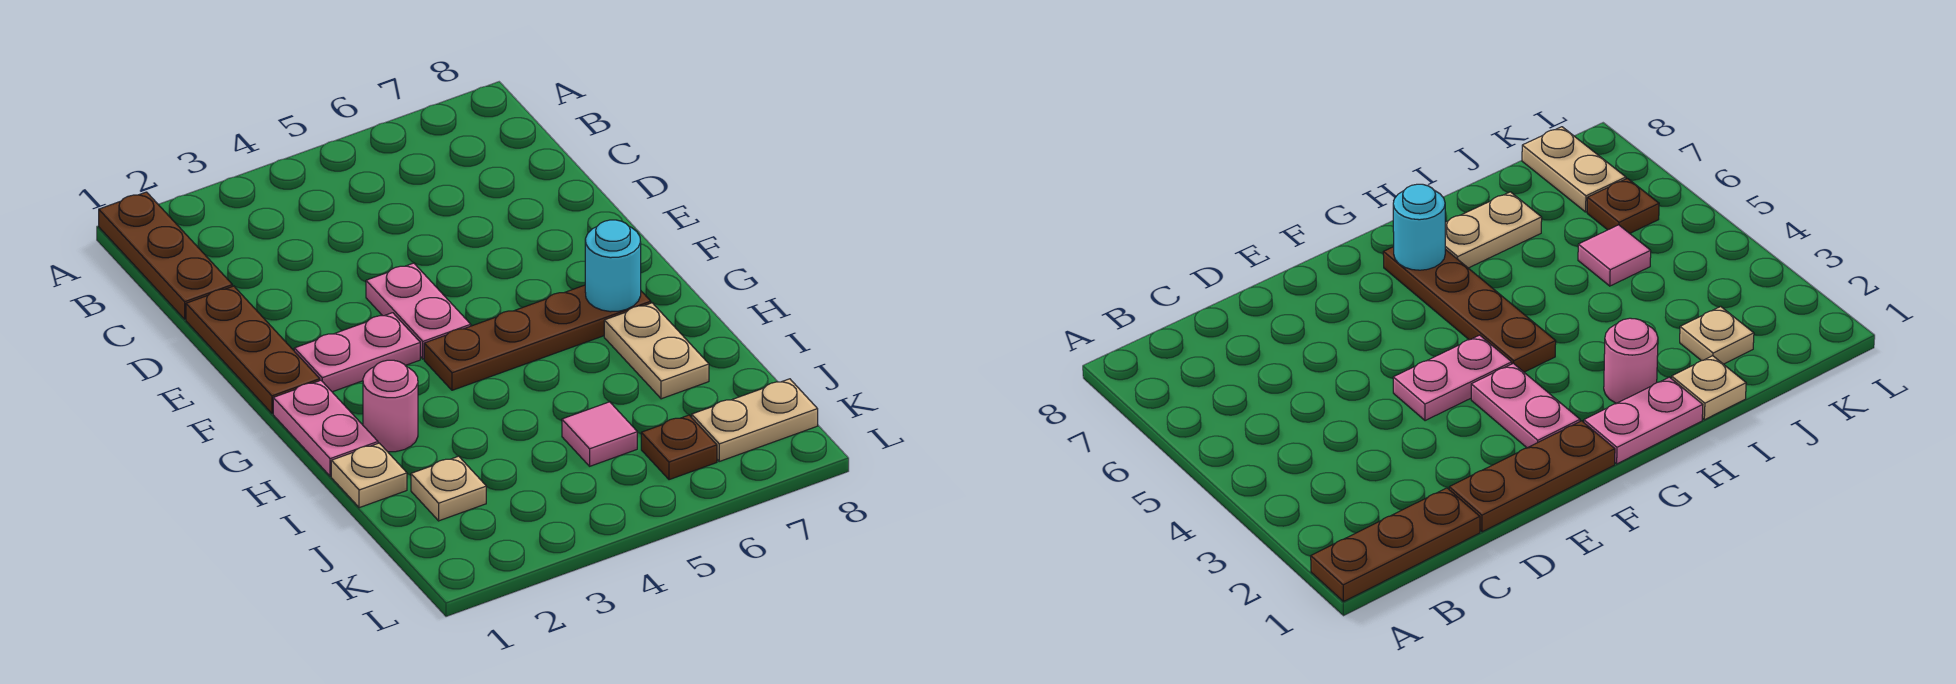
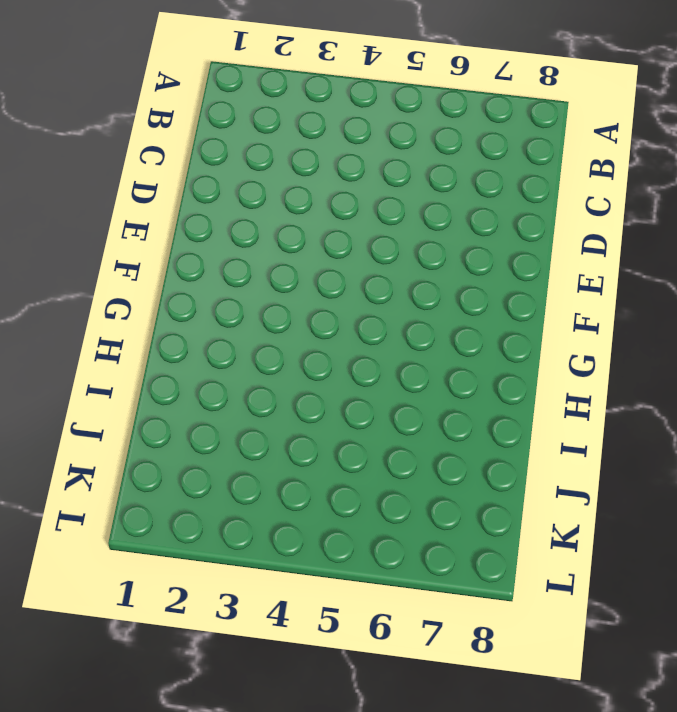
none -> brown plate A1:C1 level 1
none -> brown plate D1:F1 level 1
none -> pink plate E4:F4 level 1

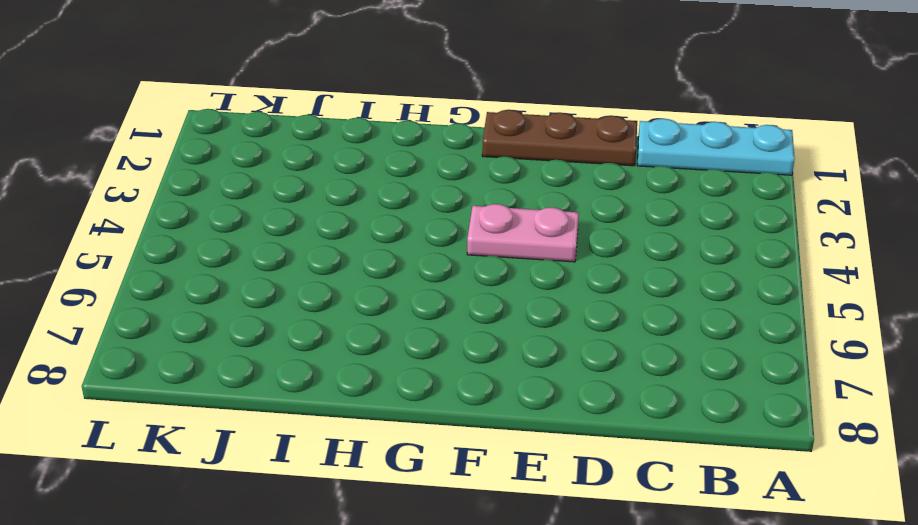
cyan plate A1:C1 level 1 -> brown plate A1:C1 level 1
none -> pink plate F2:F3 level 1
none -> pink plate G1:H1 level 1
none -> brown plate G4:G7 level 1

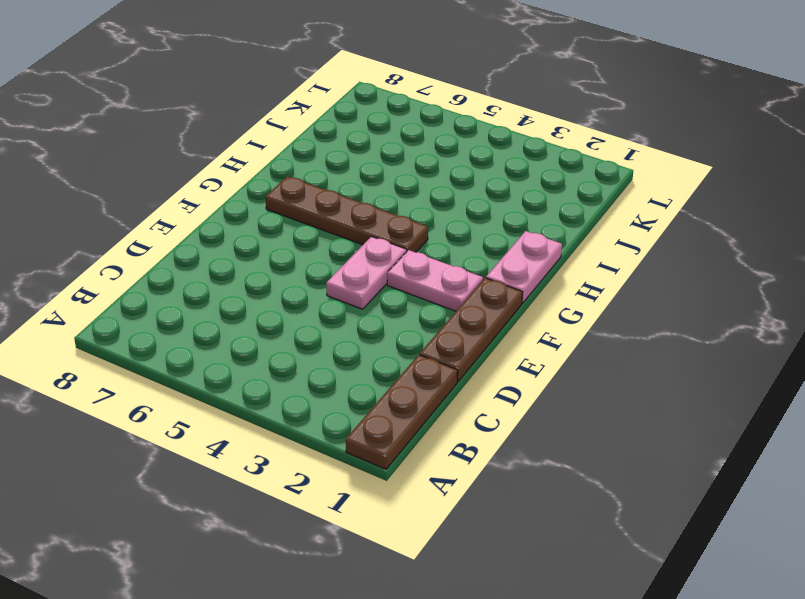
none -> pink round brick H2 level 1
none -> tan plate H7:I7 level 1
none -> tan plate I1 level 1

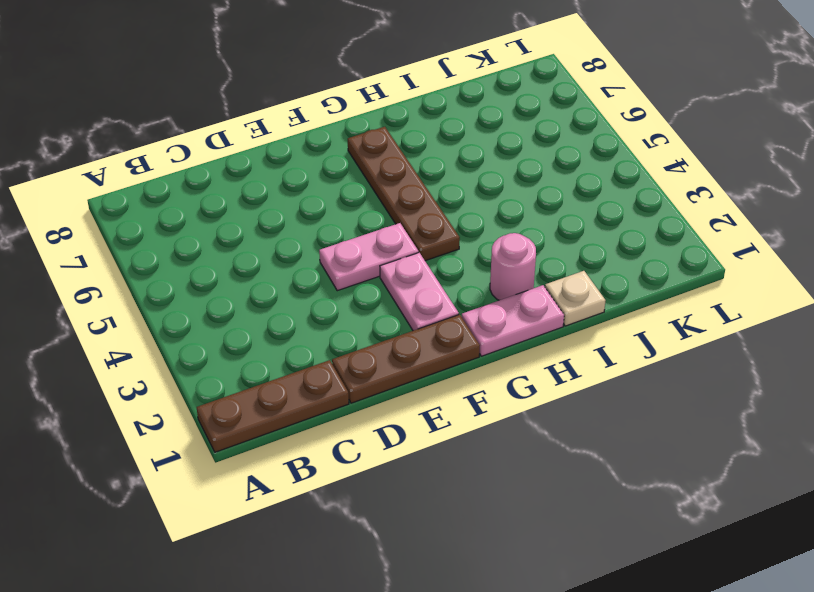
none -> tan plate H7:I7 level 1
none -> tan plate J2 level 1
none -> pink tile J5 level 1

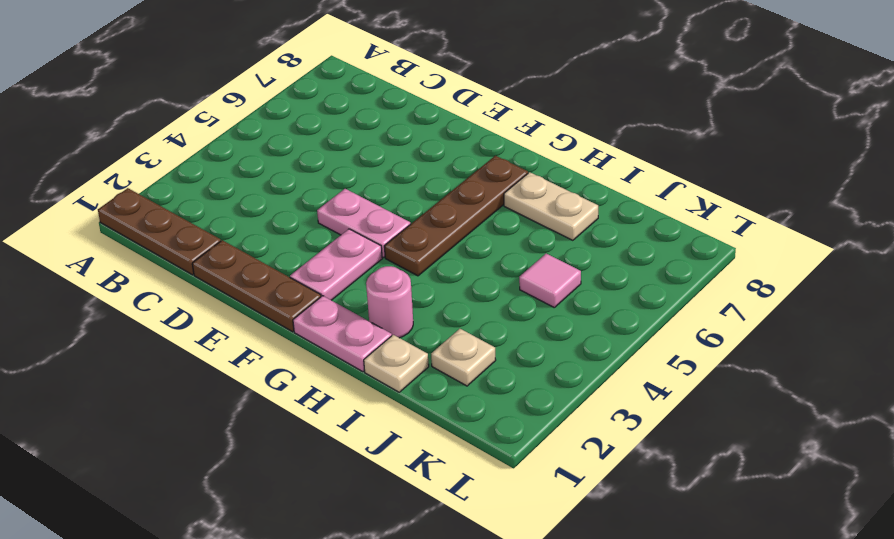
none -> brown plate K6 level 1
none -> tan plate K7:K8 level 1
none -> cyan round brick G7 level 2

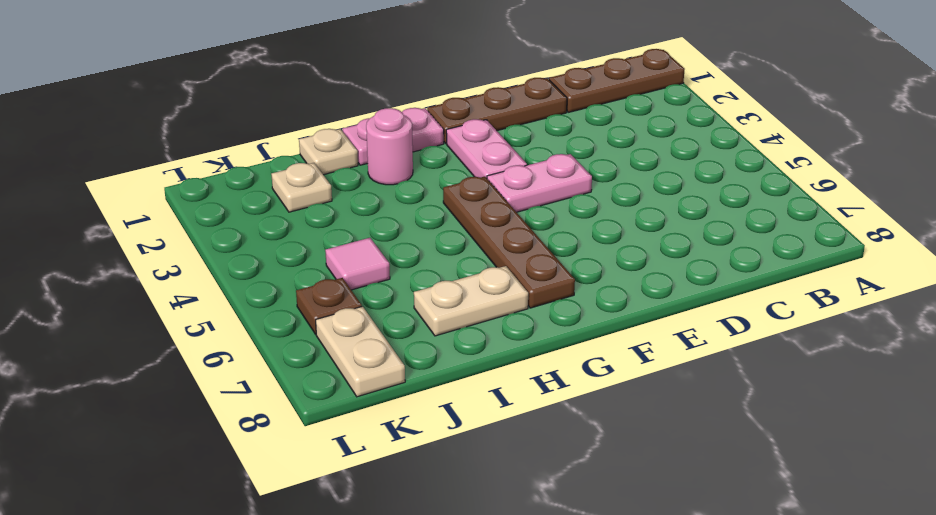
none -> cyan round brick G7 level 2

